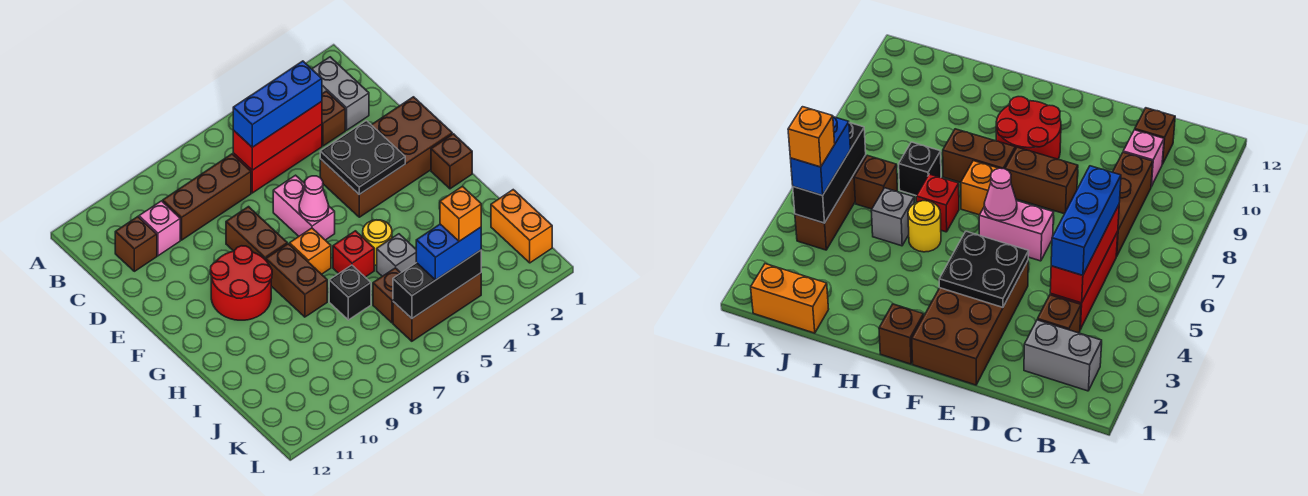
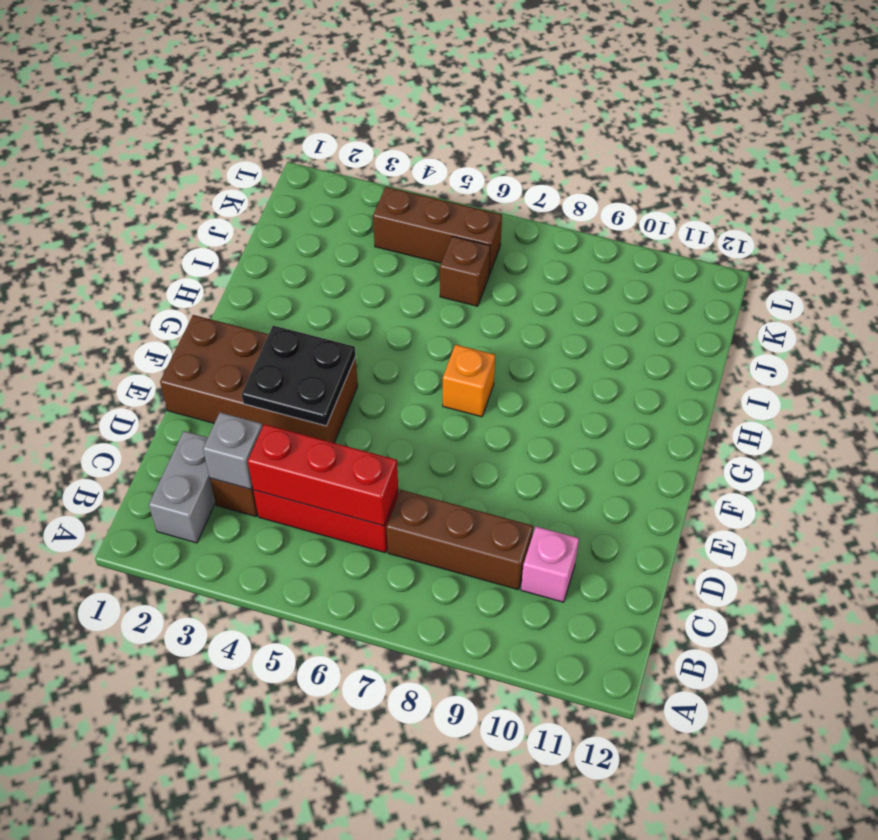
grey brick C3 level 2 -> grey brick I5 level 1
none -> brown brick C11 level 1
none -> pink brick E6:F6 level 1
none -> brown brick E8:F8 level 1

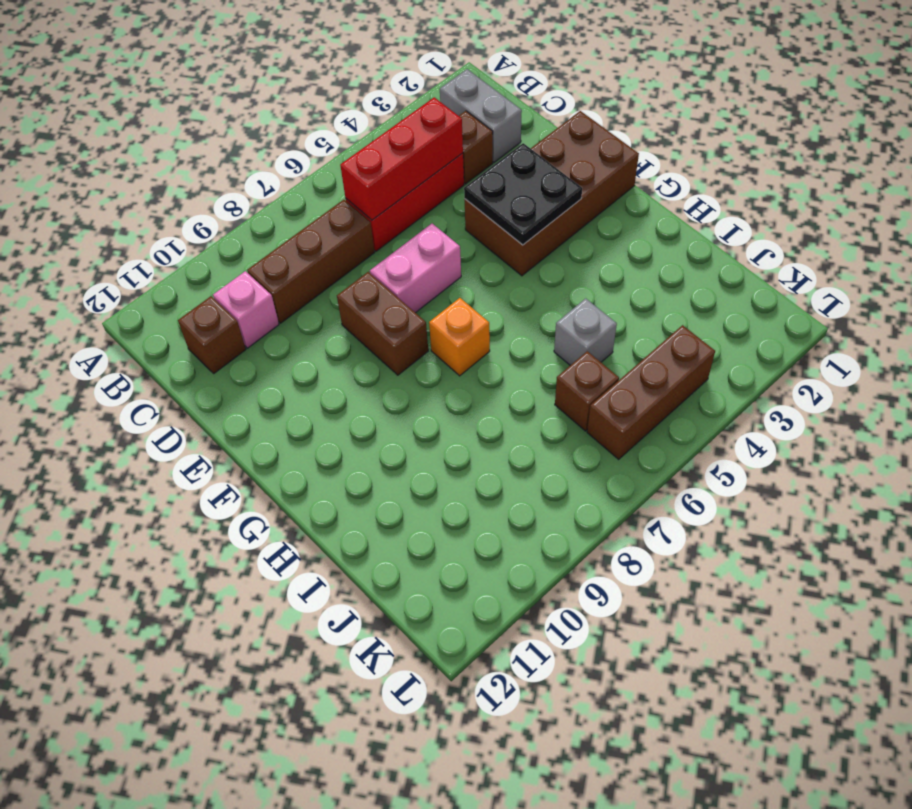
pink brick E6:E7 level 1 -> pink brick E6:F6 level 1
none -> red round brick F9:G10 level 1
none -> brown brick G1 level 1
none -> brown brick G8:H8 level 1

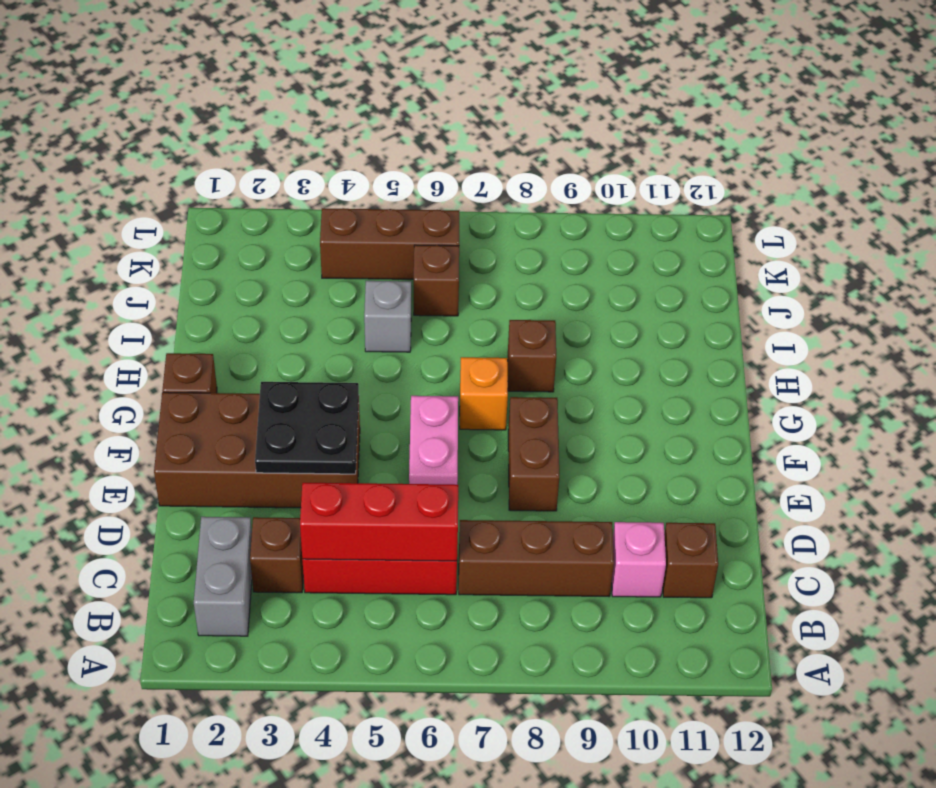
brown brick H8 level 1 -> brown brick G8:H8 level 1
none -> red round brick F9:G10 level 1
none -> yellow round brick H5 level 1
none -> red brick H6 level 1

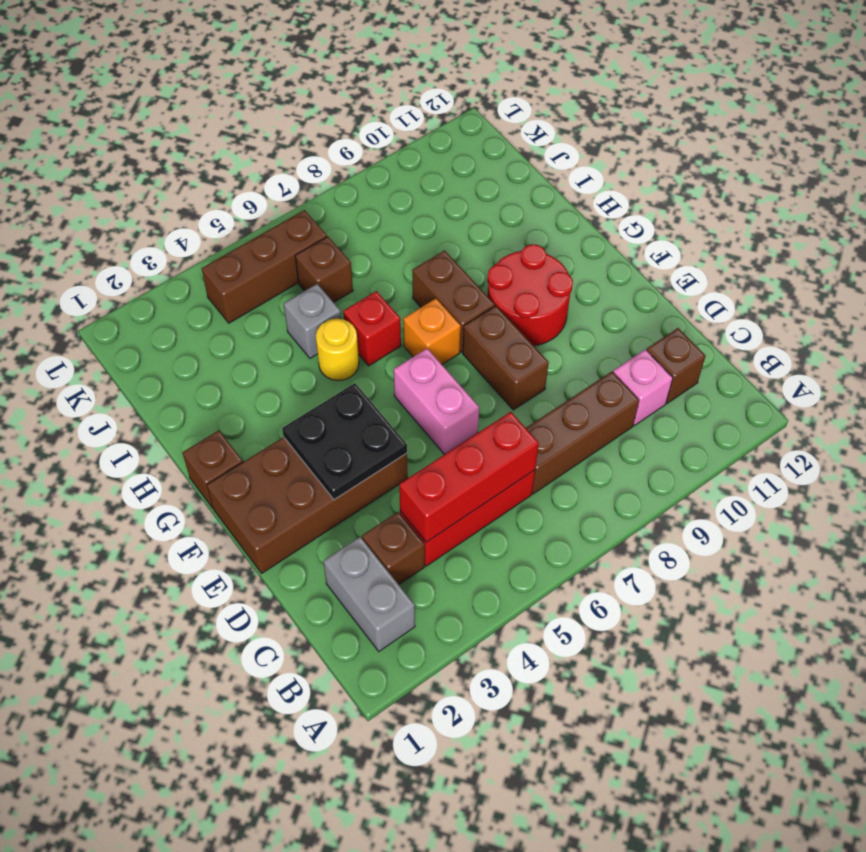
none -> black brick I7 level 1
none -> orange brick J1:K1 level 1
none -> pink cone F6 level 2

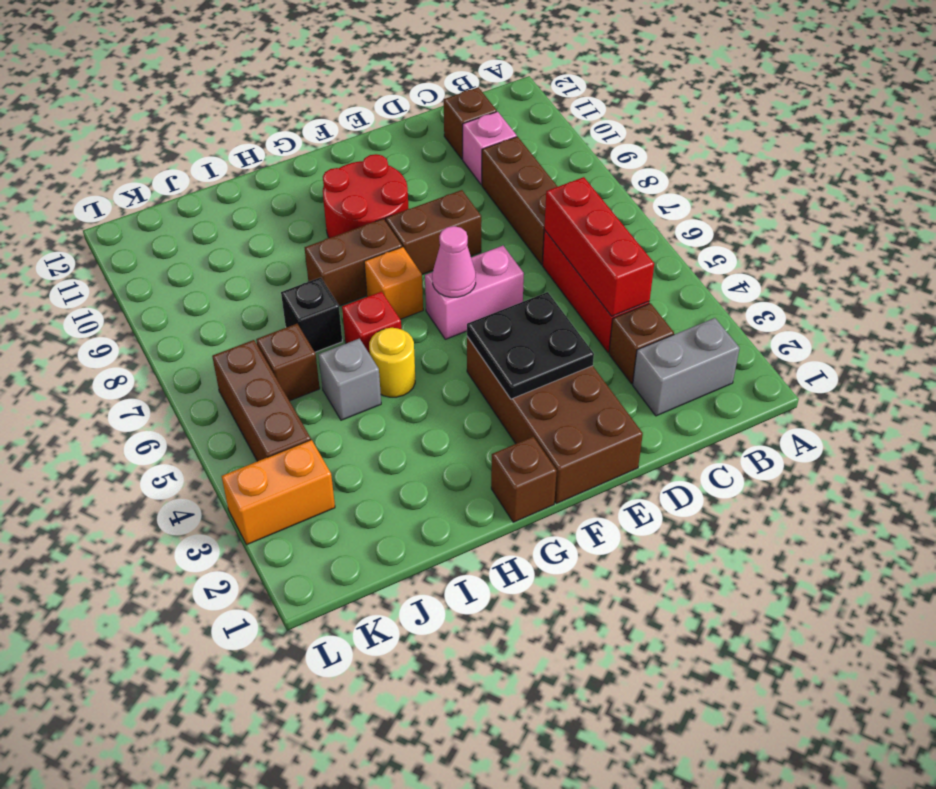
orange brick K3:L3 level 1 -> orange brick J1:K1 level 1
none -> black brick K4:K6 level 2
none -> blue brick C4:C6 level 3
none -> blue brick K4:K5 level 3

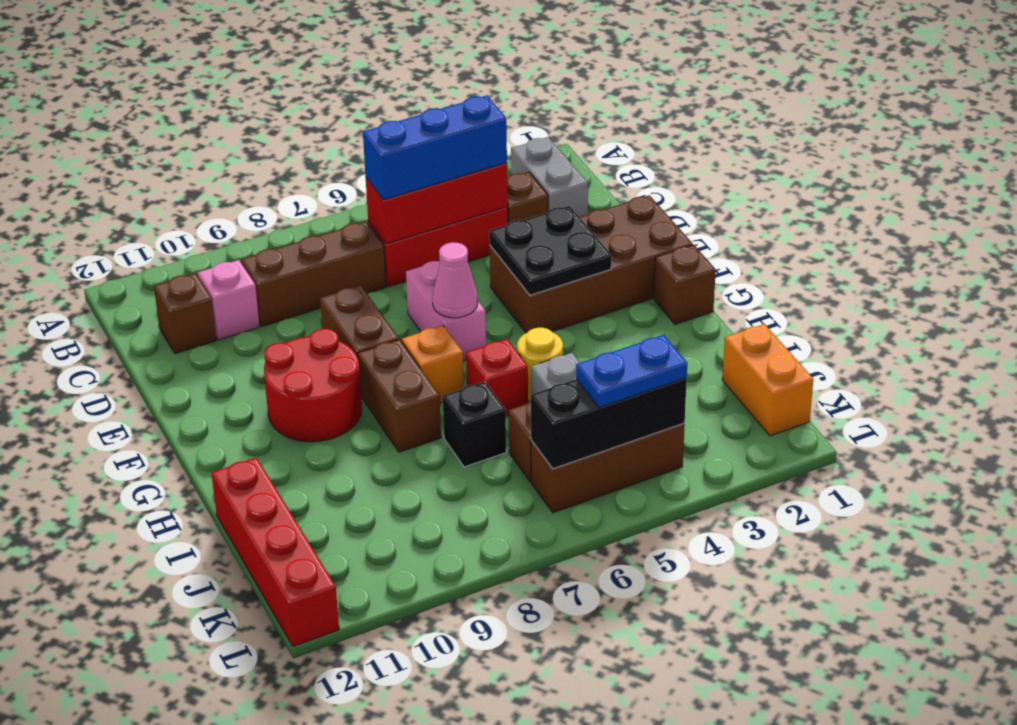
red brick I12:L12 level 1 -> none
blue plate K4:K5 level 3 -> blue brick K4:K5 level 3
none -> orange brick K4 level 4

